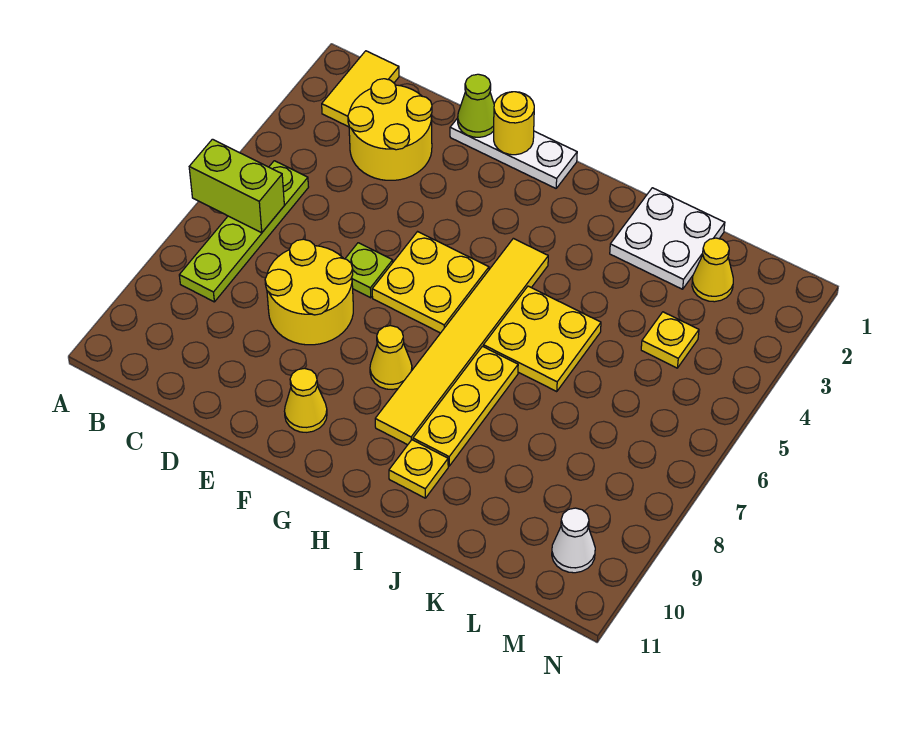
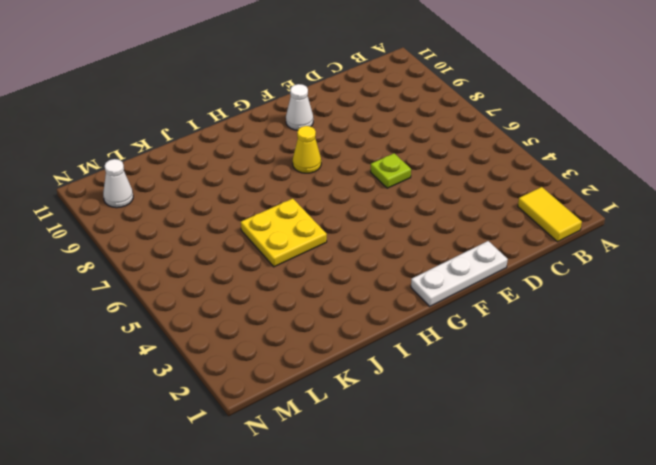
white cone F10 level 1 -> yellow cone F10 level 1
none -> lime plate B5:B8 level 1
none -> yellow round brick C2:D3 level 1
none -> yellow round brick D7:E8 level 1

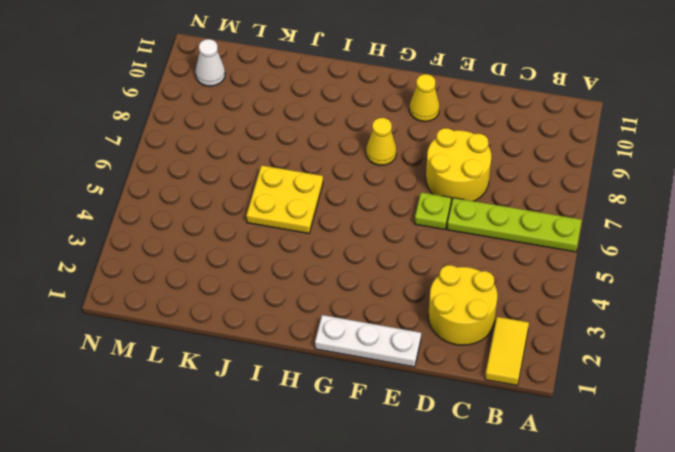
lime plate A6:D6 level 1 -> lime plate B5:B8 level 1
none -> yellow plate F5:G6 level 1
none -> yellow tile H4:H9 level 1
none -> yellow plate I7:I9 level 1

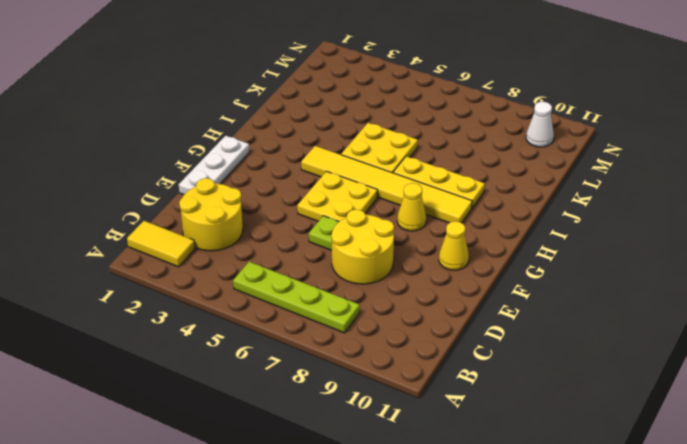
none -> yellow plate I10 level 1
none -> white plate J1:K2 level 1
none -> yellow cone L2 level 1

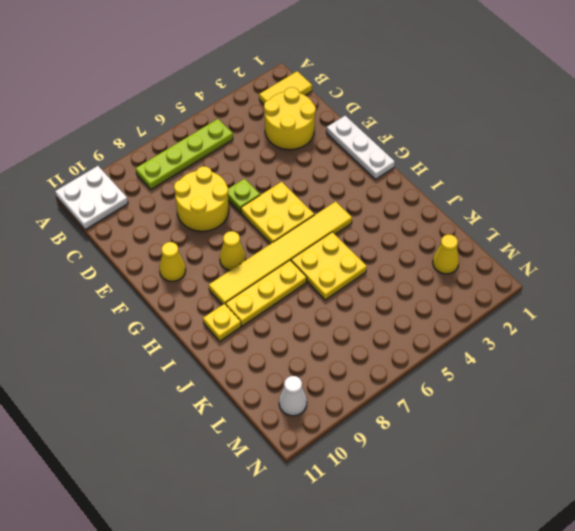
white plate A10:B11 level 1 -> white plate J1:K2 level 1
none -> yellow plate L4 level 1
none -> lime brick A6:B6 level 2
none -> lime cone E1 level 2

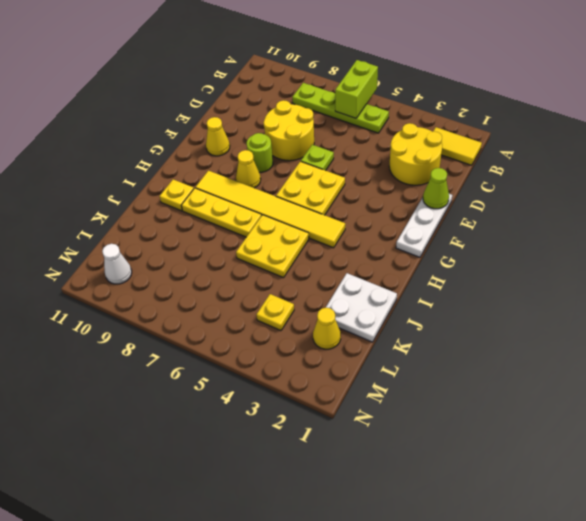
lime round brick F8 level 1 -> none
none -> yellow round brick F1 level 2

